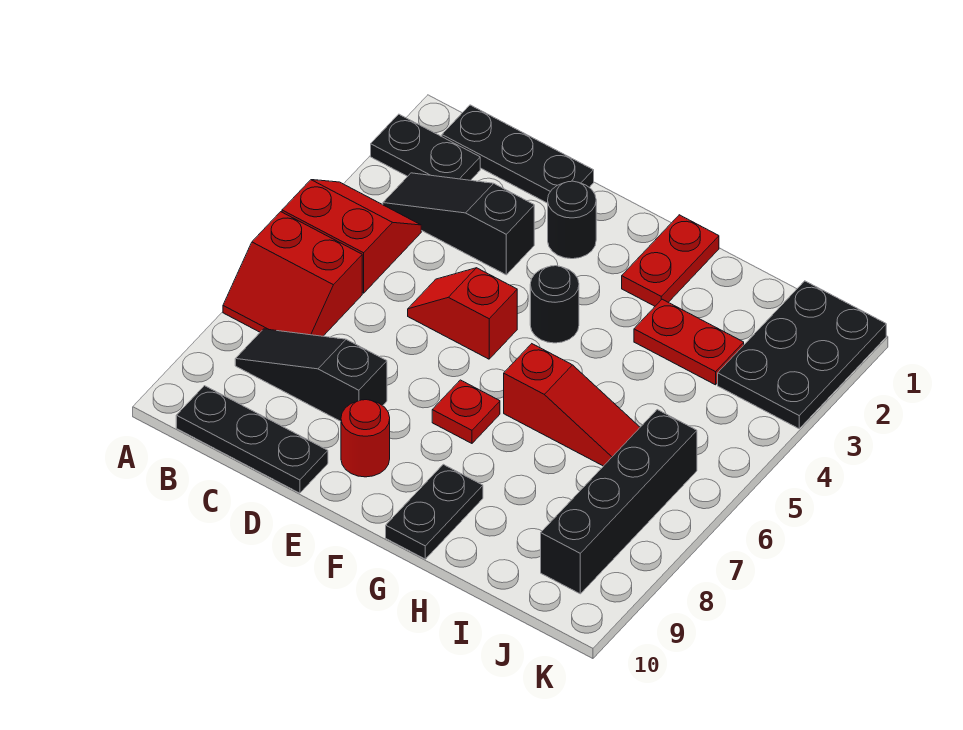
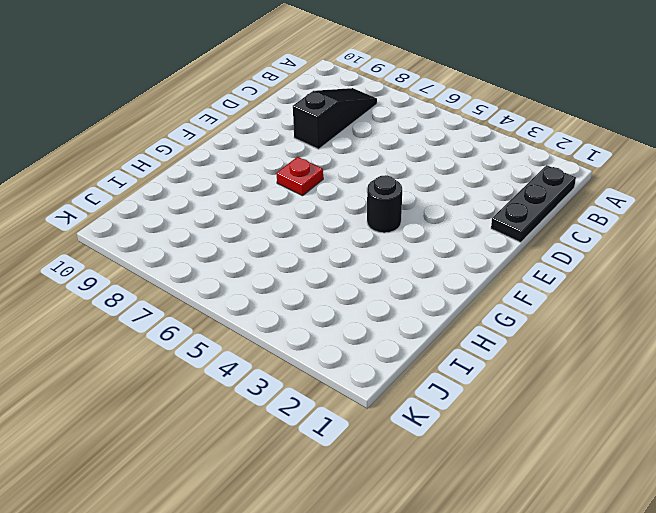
none -> black plate A2:B2 level 1
none -> red slope A4:B5 level 1 top 5
none -> red slope A6:B7 level 1 top 6

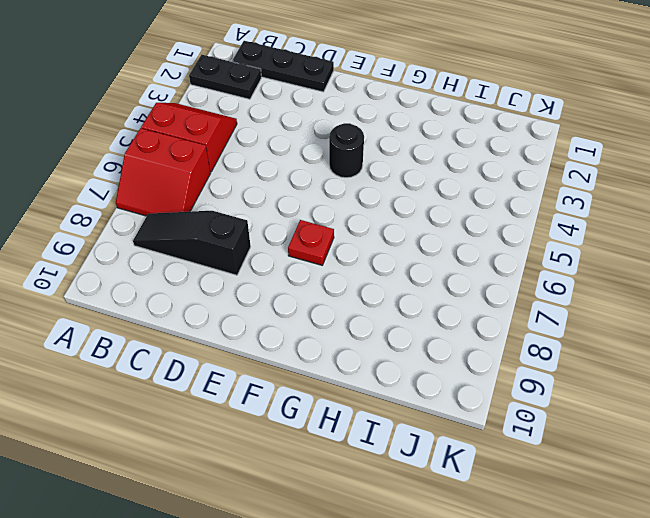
none -> black slope B3:D3 level 1 top D
none -> black plate B10:D10 level 1
none -> red slope D5:E5 level 1 top E

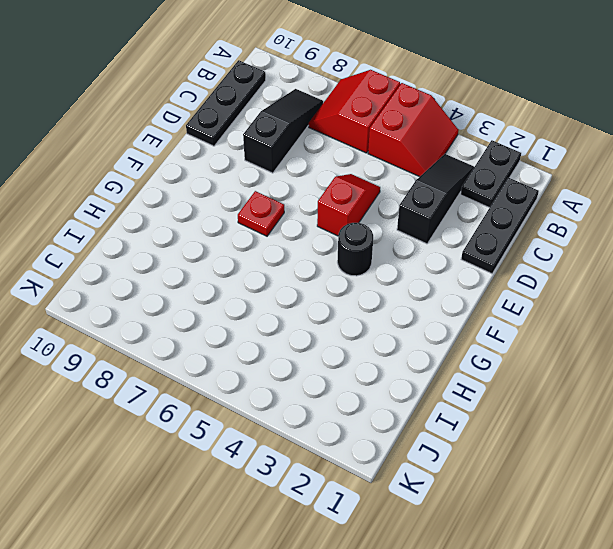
none -> black round brick E2 level 1
none -> red round brick E9 level 1
none -> red plate G1:G2 level 1

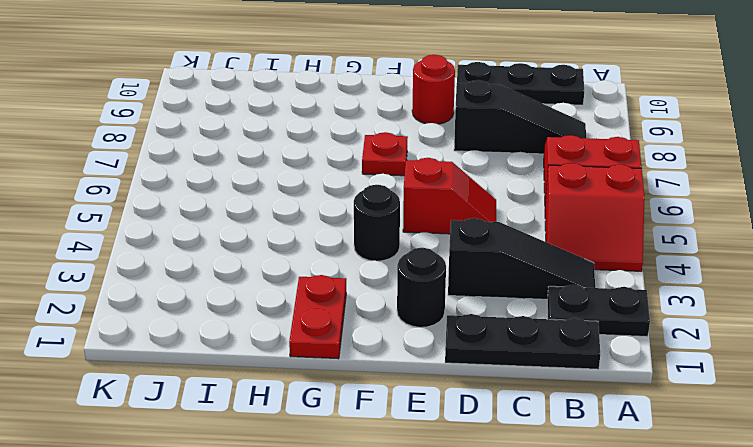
none -> red slope G6:I6 level 1 top G
none -> black plate G9:G10 level 1
none -> red plate H3:I3 level 1

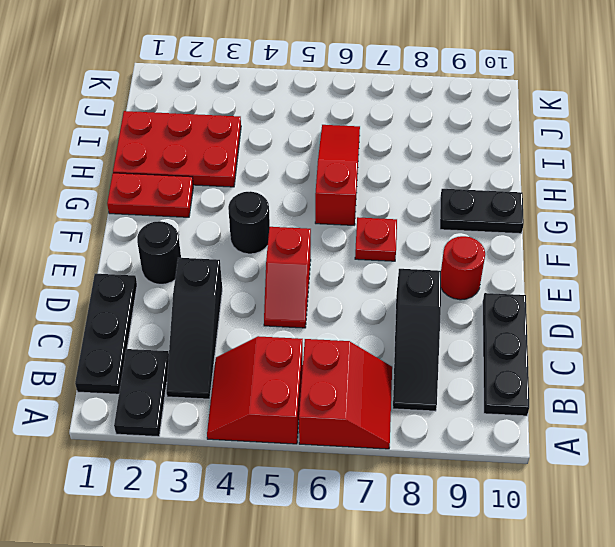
red plate H1:I3 level 1 -> red plate H3:I3 level 1
none -> black plate J1:K3 level 1
none -> black brick J6:J9 level 1

